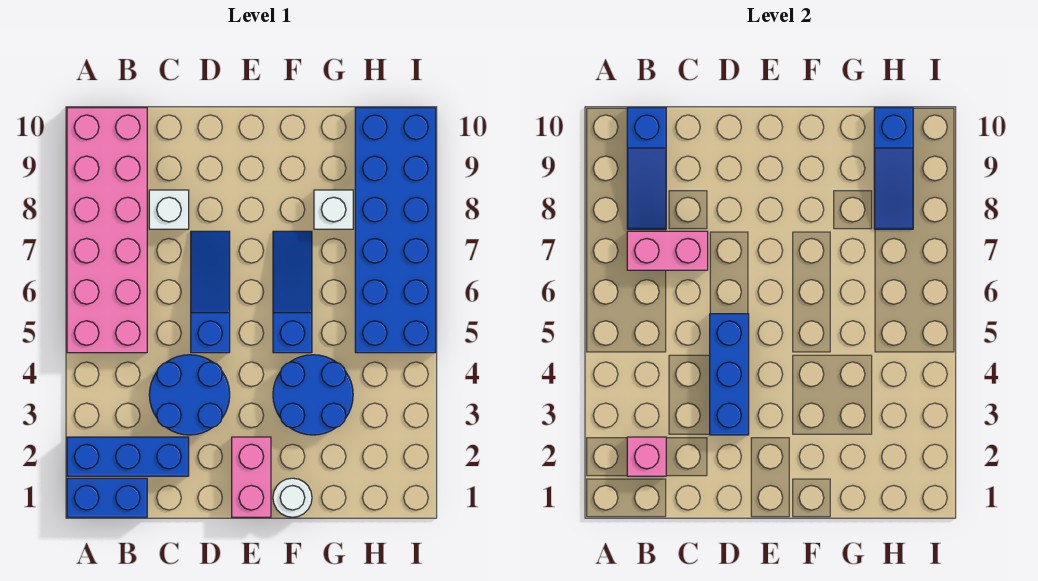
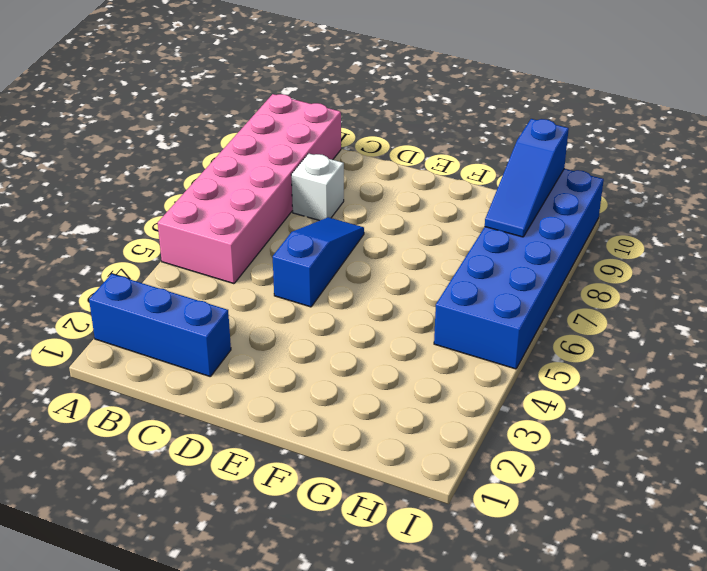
none -> blue brick A1:B1 level 1
none -> blue round brick C3:D4 level 1
none -> pink brick E1:E2 level 1

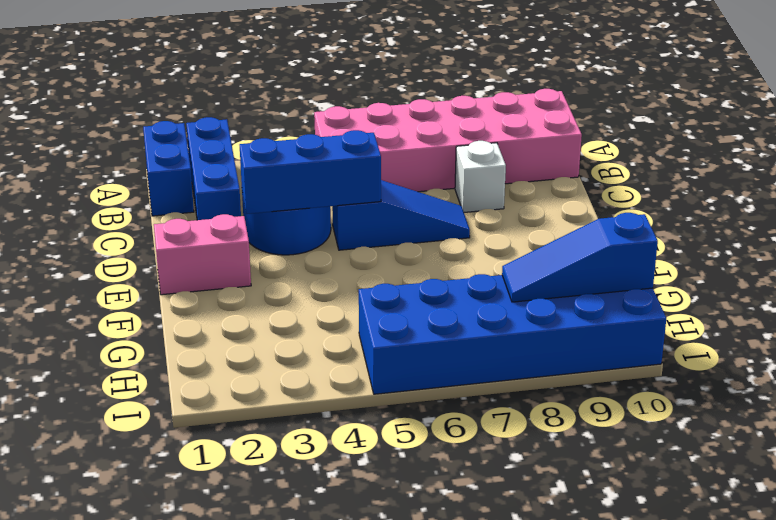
none -> white round brick F1 level 1
none -> blue round brick F3:G4 level 1
none -> blue slope F5:F7 level 1 top 5

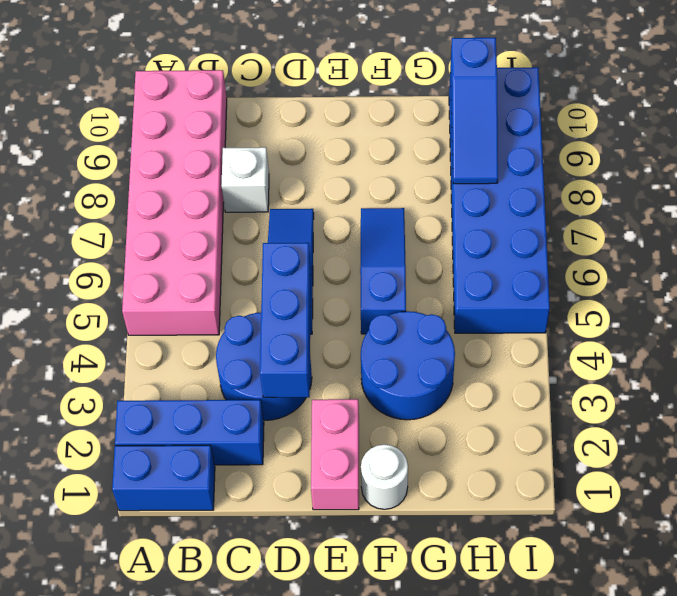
none -> white brick G8 level 1
none -> pink brick B2 level 2
none -> pink brick B7:C7 level 2

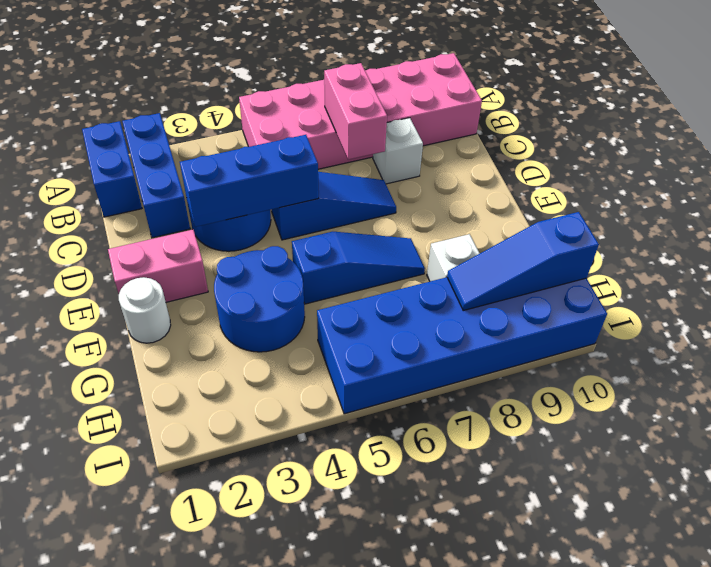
none -> pink brick B2 level 2
none -> blue slope B8:B10 level 2 top 10

